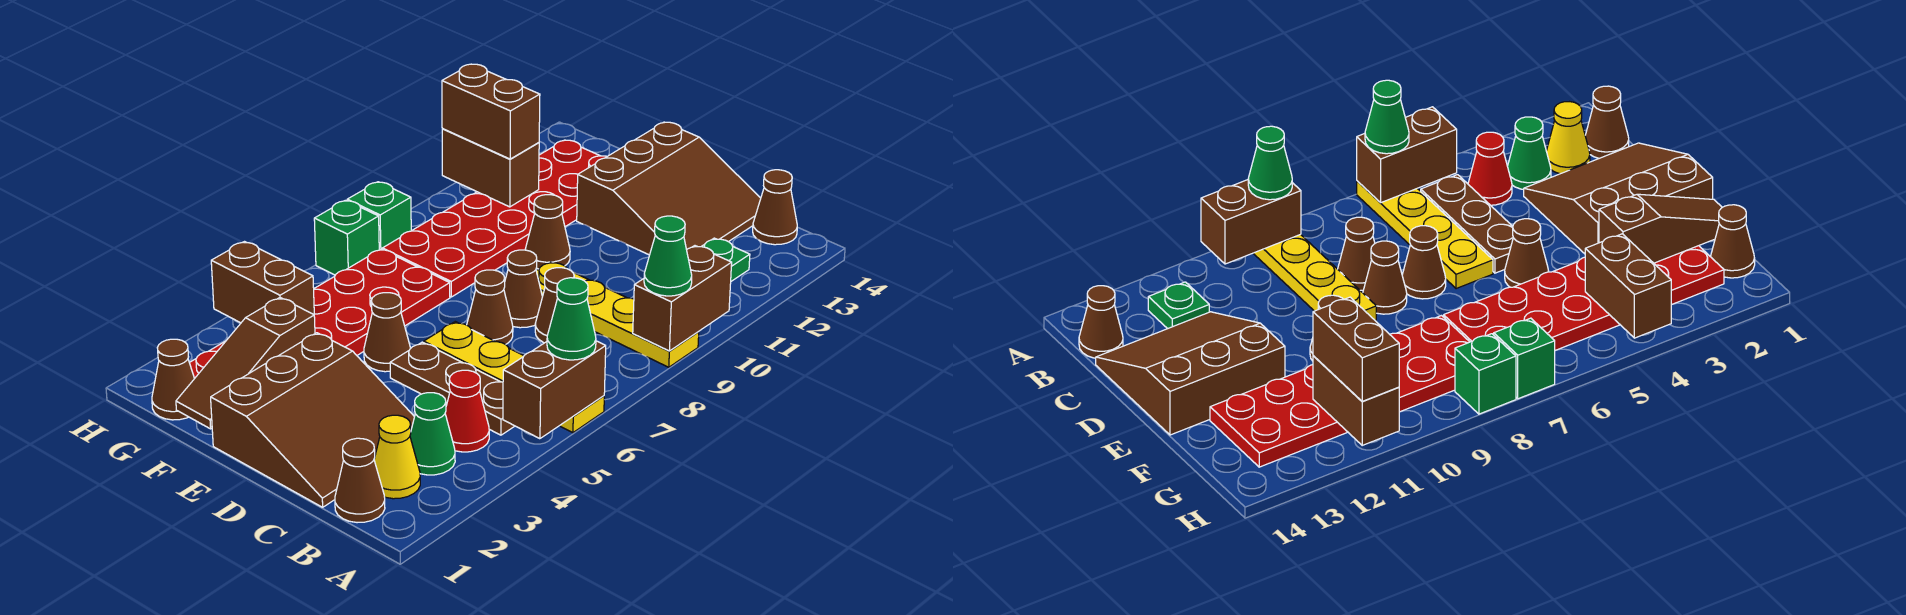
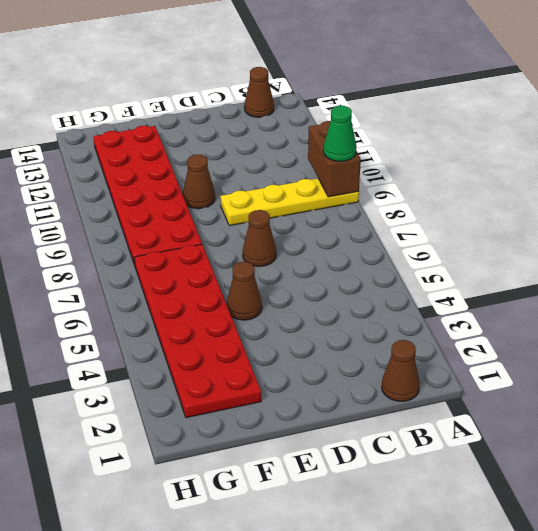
none -> yellow plate A6:D6 level 1
none -> yellow cone B2 level 1
none -> green cone B3 level 1

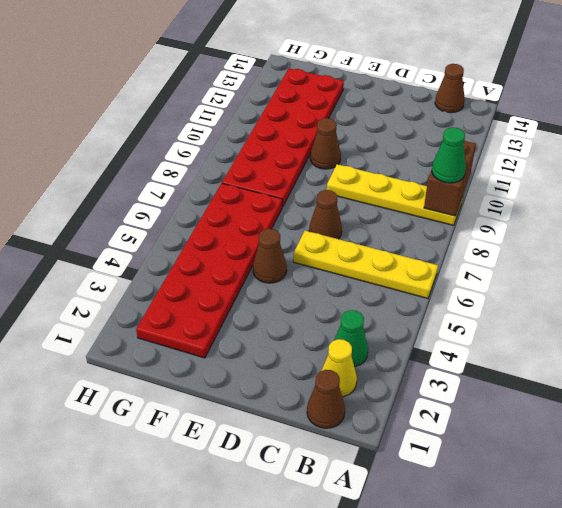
none -> red cone B4 level 1
none -> brown plate B5:D5 level 1
none -> green plate B12 level 1

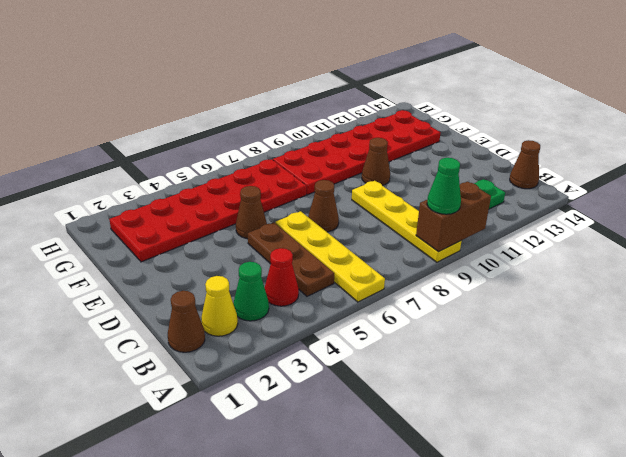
none -> brown slope C1:E3 level 1 top E
none -> brown cone C8 level 1
none -> brown slope C12:E14 level 1 top E

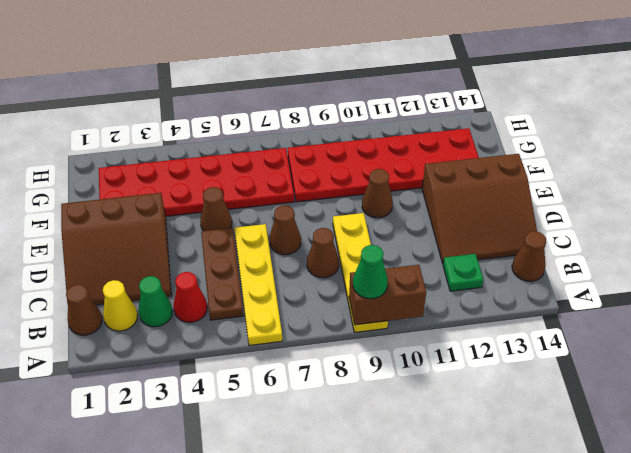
none -> brown cone D8 level 1
none -> brown cone G1 level 1
none -> green brick H7 level 1

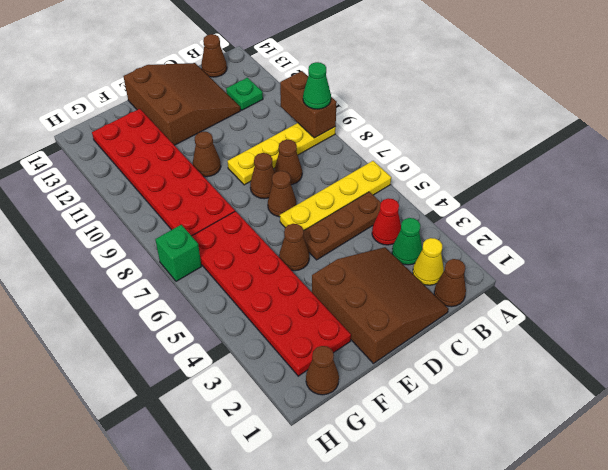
none -> green brick H8 level 1
none -> brown brick A5:A6 level 2
none -> brown slope F1:F3 level 2 top 3

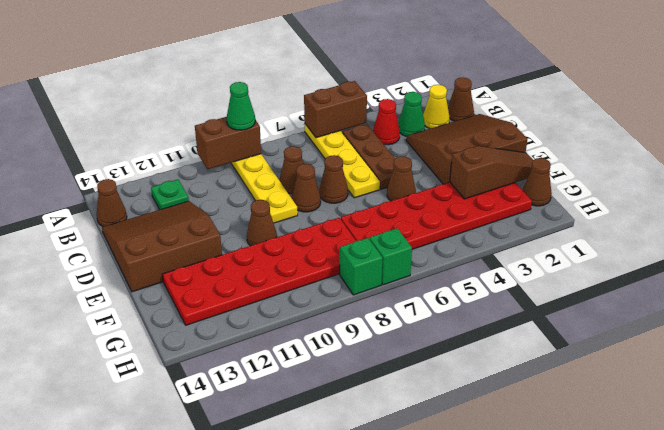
none -> brown brick G4:H4 level 2
none -> brown brick G11:H11 level 2
none -> green cone A6 level 3

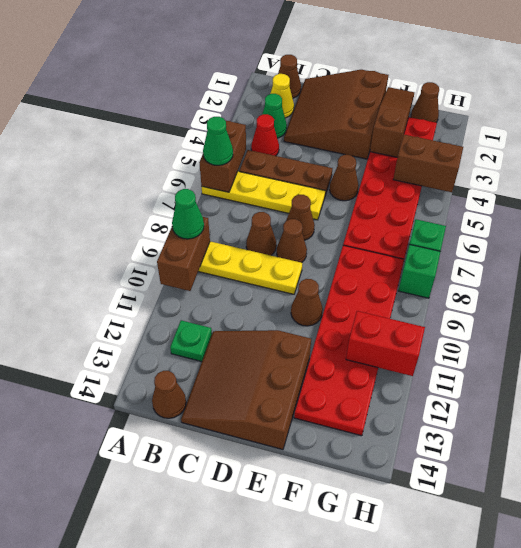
red brick G11:H11 level 2 -> brown brick G11:H11 level 2
none -> brown brick G11:H11 level 3

